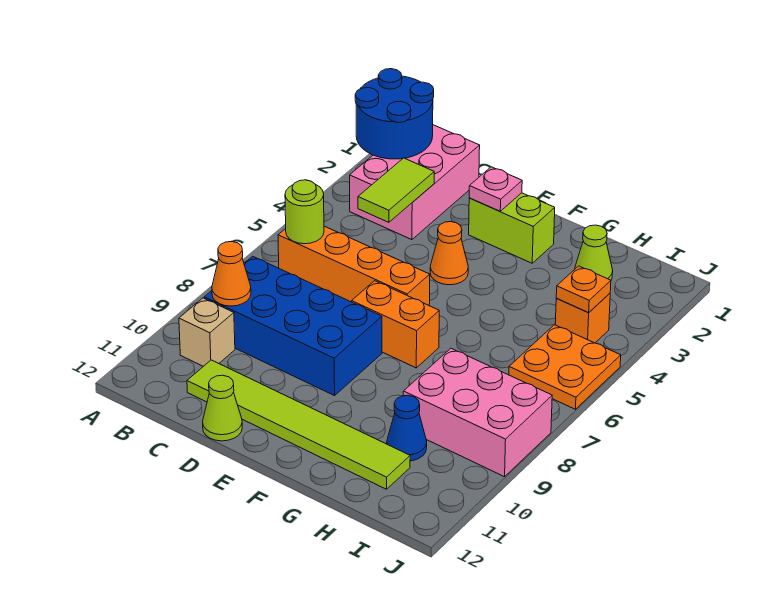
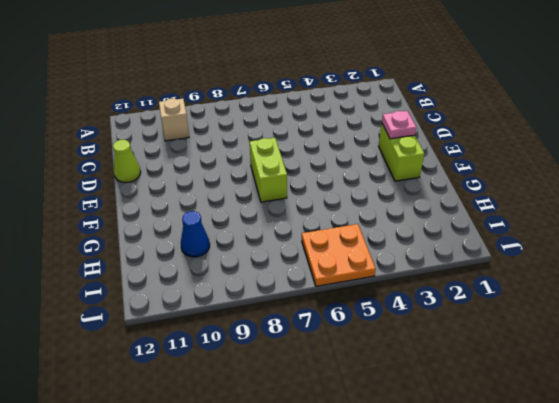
lime brick E7:F7 level 1 -> orange brick E7:F7 level 1
none -> pink brick B1:C3 level 1
none -> orange brick B6:E6 level 1
none -> blue brick B8:E9 level 1

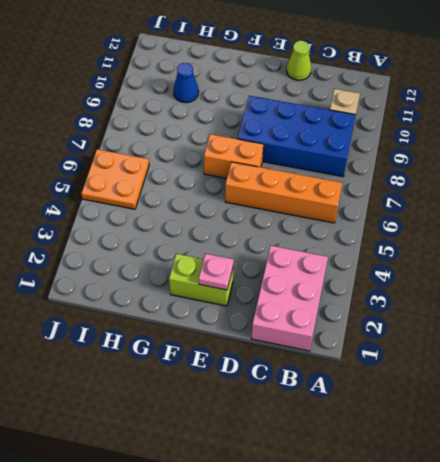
none -> lime tile C11:H11 level 1
none -> orange cone E4 level 1
none -> lime cone H2 level 1

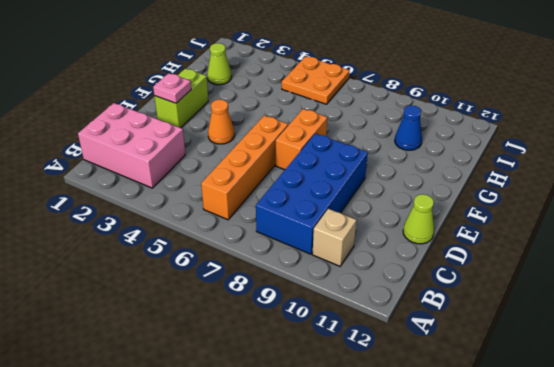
none -> lime tile C11:H11 level 1
none -> pink brick H8:J9 level 1
none -> orange brick I4 level 1

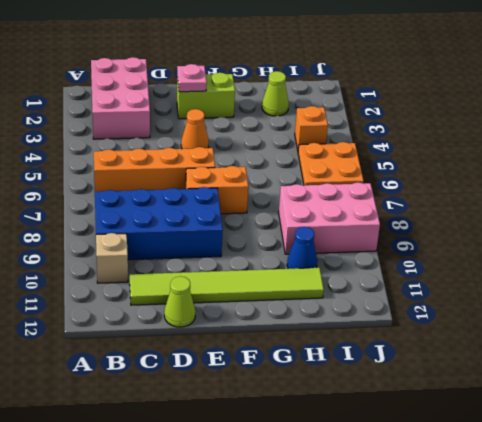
none -> blue round brick A1:B2 level 2
none -> lime round brick B6 level 2
none -> orange cone B9 level 2

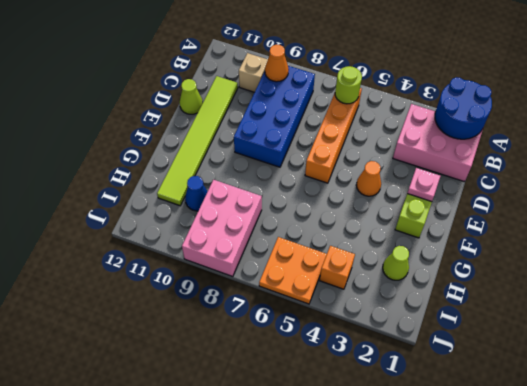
none -> orange brick E7:F7 level 1
none -> lime tile C3:C4 level 2
none -> orange plate I4 level 2

